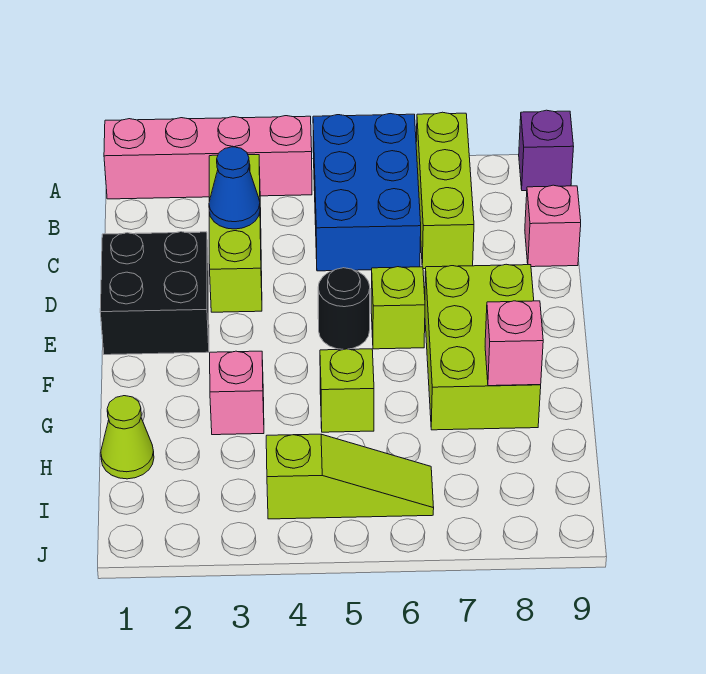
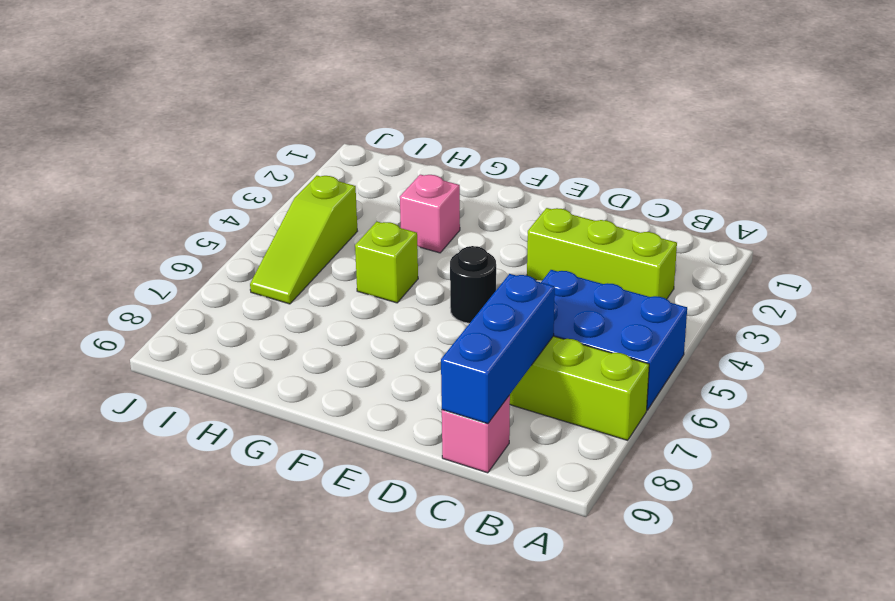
blue brick C7:C9 level 2 -> none
none -> pink brick A1:A4 level 1
none -> purple brick A9 level 1
none -> black brick D1:E2 level 1

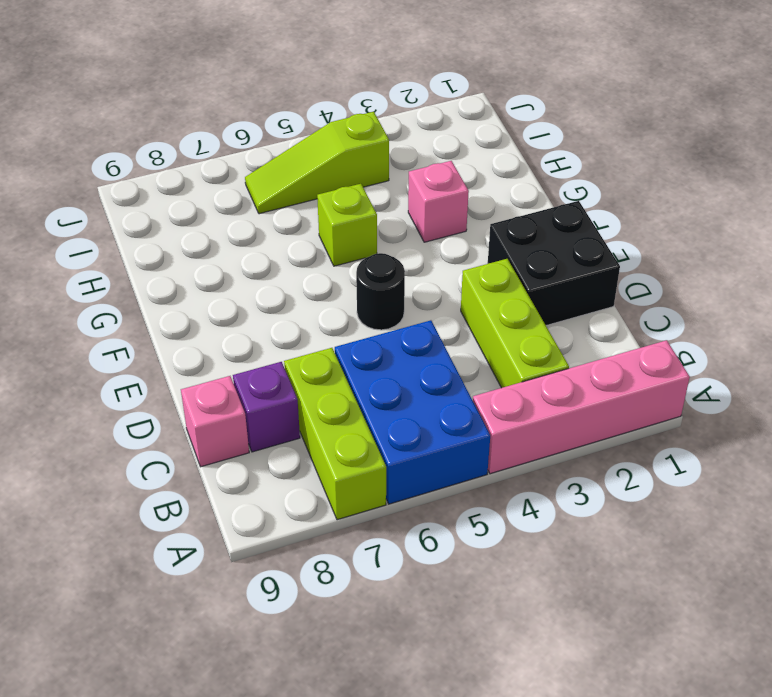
purple brick C8 level 1 -> purple brick A9 level 1
none -> lime brick E6 level 1
none -> lime brick E7:G8 level 1
none -> lime cone H1 level 1

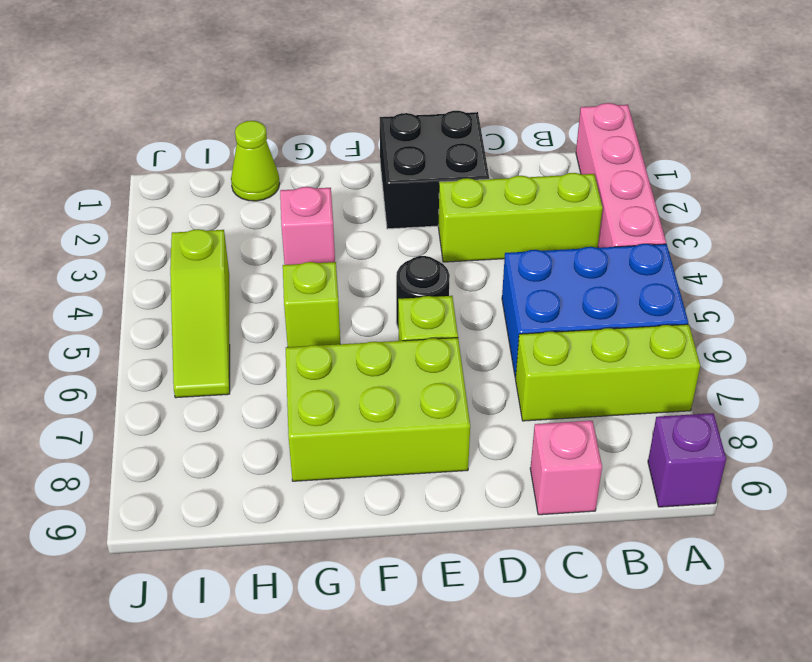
none -> blue cone C3 level 2
none -> pink brick G8 level 2

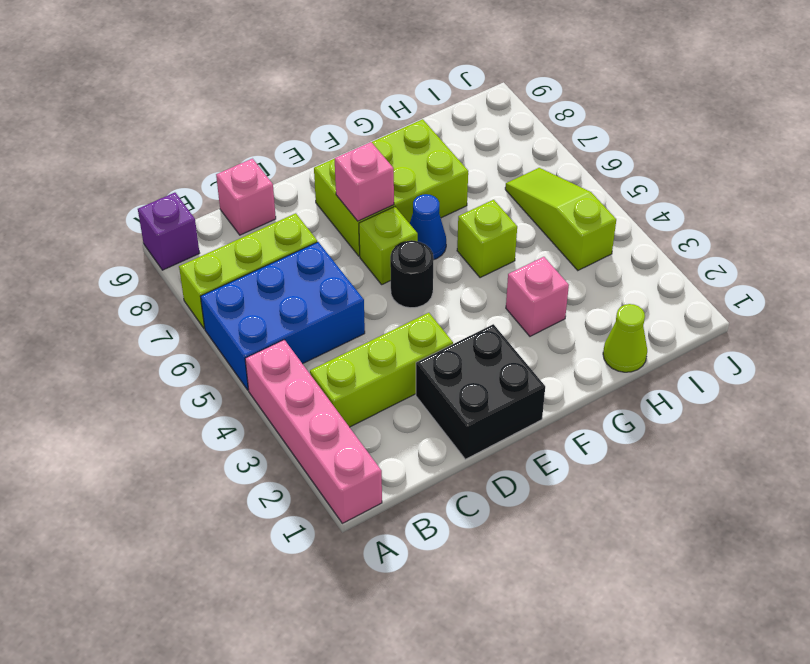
pink brick E7 level 2 -> pink brick G8 level 2
blue cone F6 level 1 -> blue cone C3 level 2

